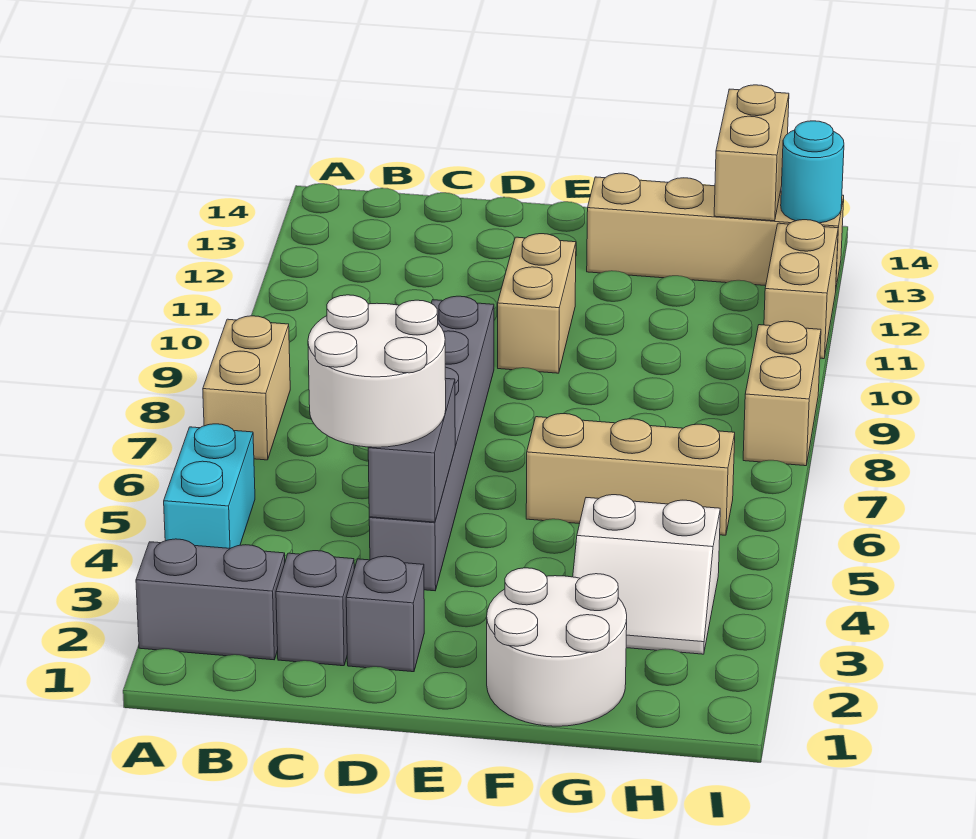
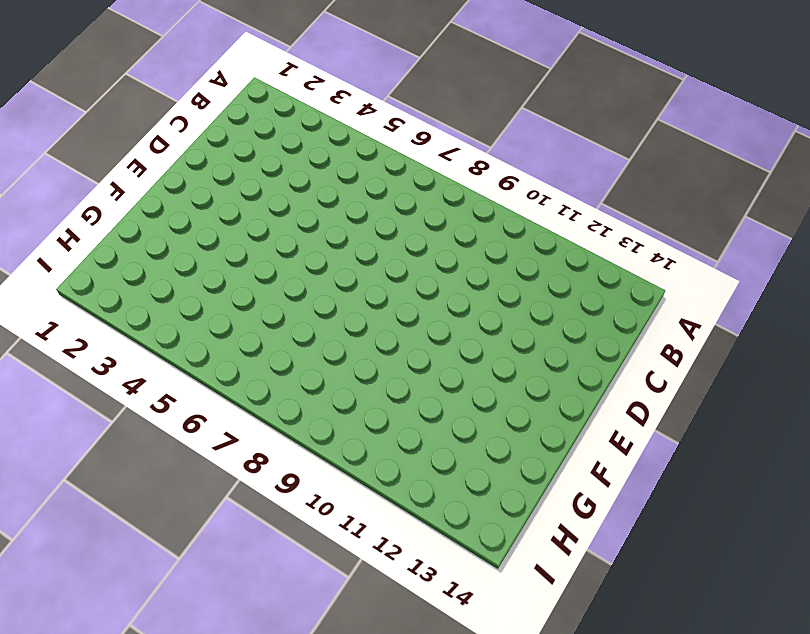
none -> grey brick A2:B2 level 1
none -> cyan brick A4:A5 level 1
none -> tan brick A7:A8 level 1

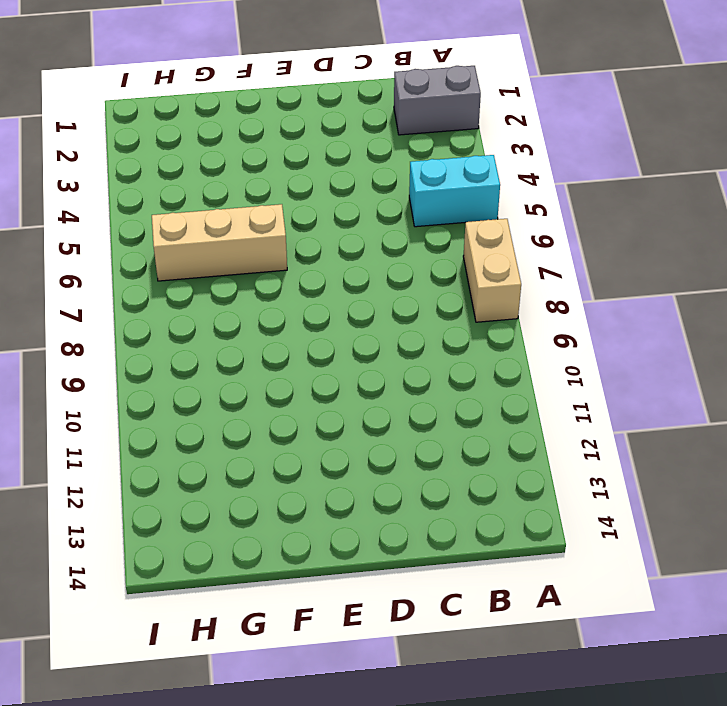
cyan brick A5:B5 level 1 -> cyan brick A4:A5 level 1
none -> grey brick C2 level 1
none -> grey brick D2 level 1
none -> grey brick D4:D9 level 1

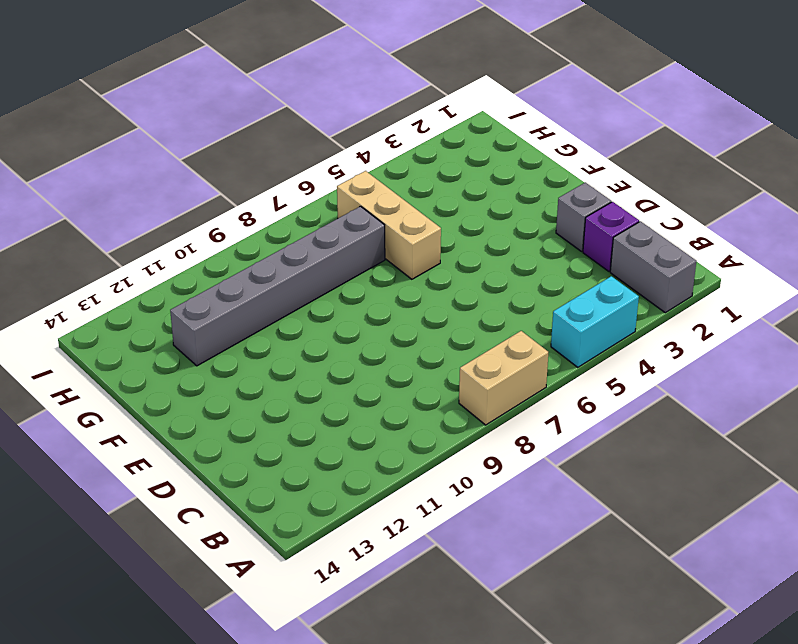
purple brick C2 level 1 -> grey brick C2 level 1
grey brick G7:G12 level 1 -> grey brick D4:D9 level 1
none -> tan brick E10:E11 level 1
none -> white round brick F1:G2 level 1
none -> tan brick F13:I13 level 1

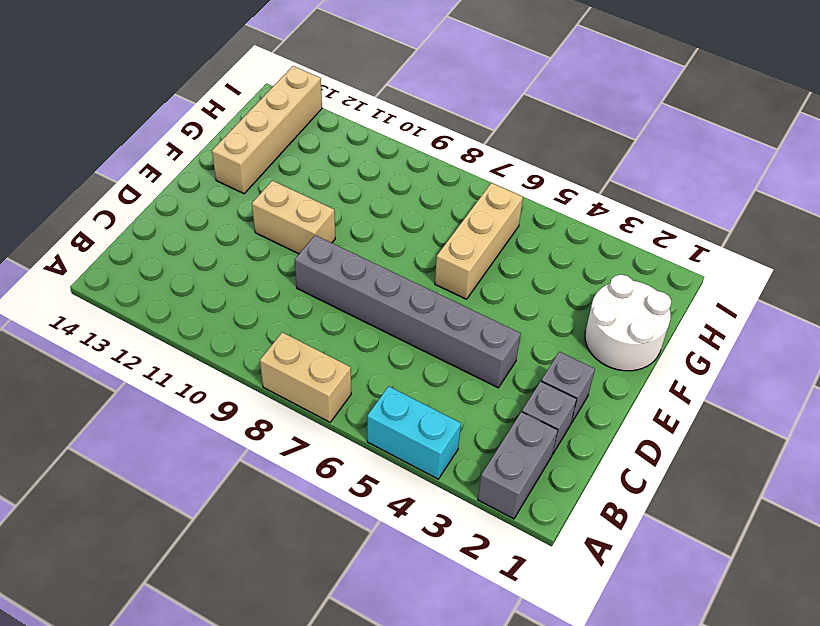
none -> white slope G3:H4 level 1 top 4
none -> tan brick I8:I9 level 1
none -> tan brick I11:I12 level 1

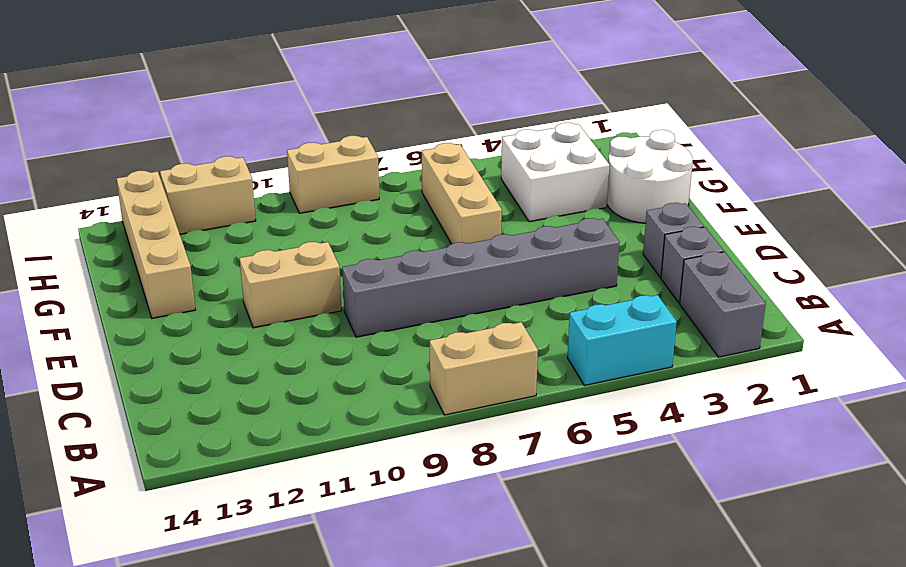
white brick G3:H4 level 1 -> white slope G3:H4 level 1 top 4
none -> grey brick D4:D5 level 2
none -> tan brick H13:H14 level 2
none -> cyan round brick I13 level 2

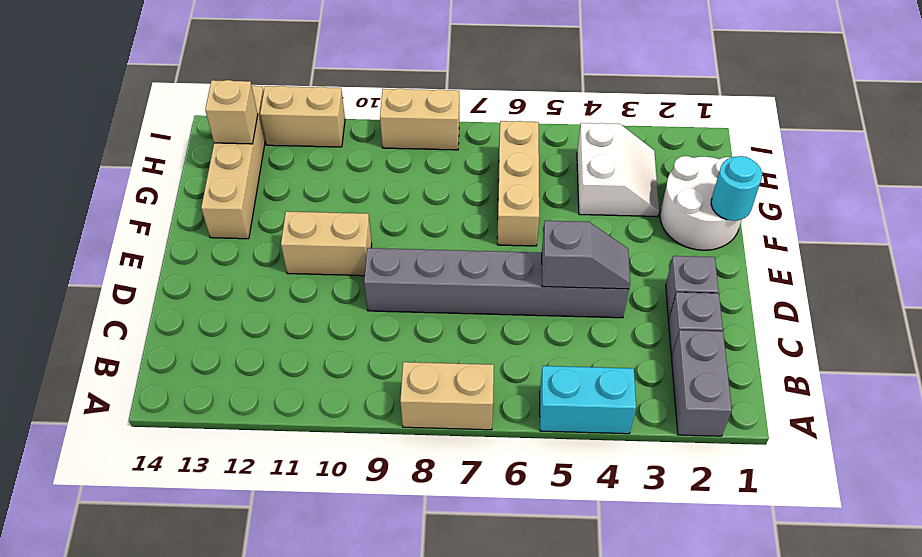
grey slope D4:D5 level 2 top 5 -> grey brick D4:D5 level 2
cyan round brick F1 level 2 -> cyan round brick I13 level 2
tan brick H13 level 2 -> tan brick H13:H14 level 2
none -> white round brick C4:D5 level 3

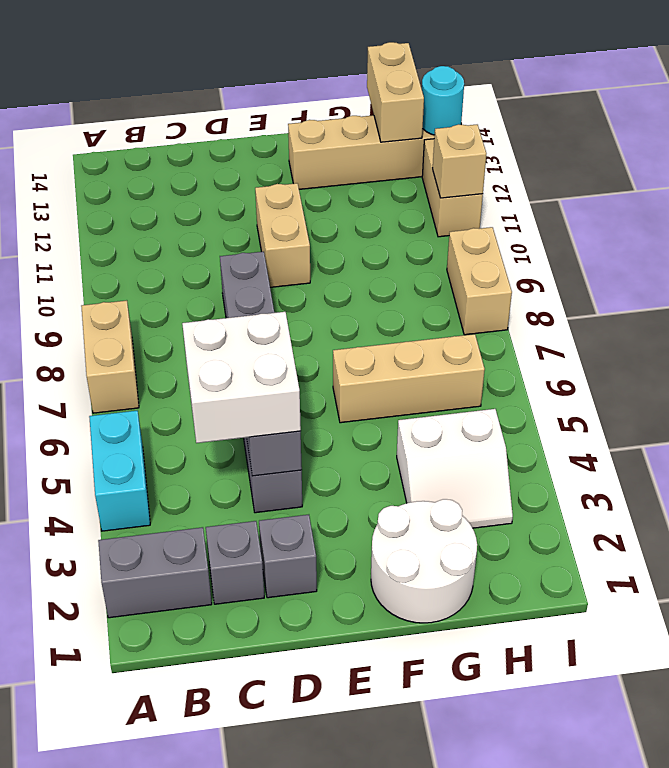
white brick C4:D5 level 3 -> white round brick C4:D5 level 3
tan brick I11 level 2 -> none

